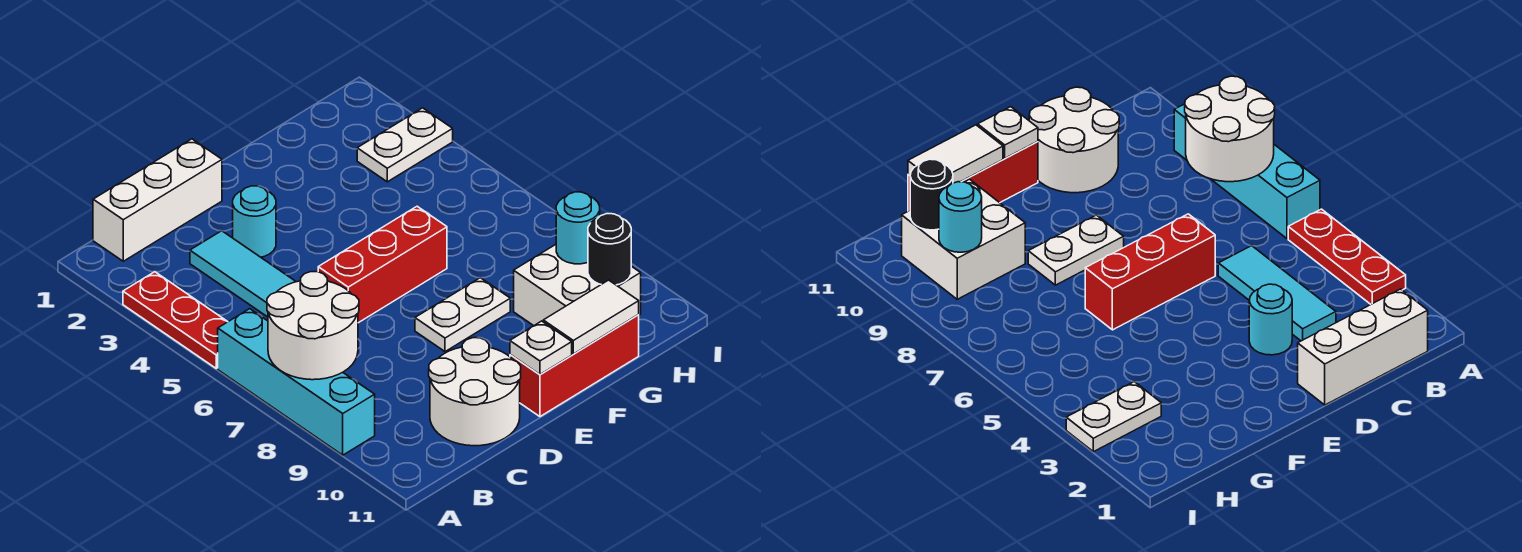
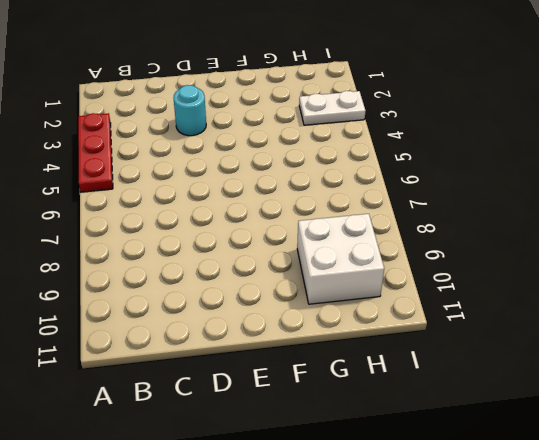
none -> cyan brick A6:A9 level 1
none -> white brick B1:D1 level 1
none -> cyan tile C3:C5 level 1

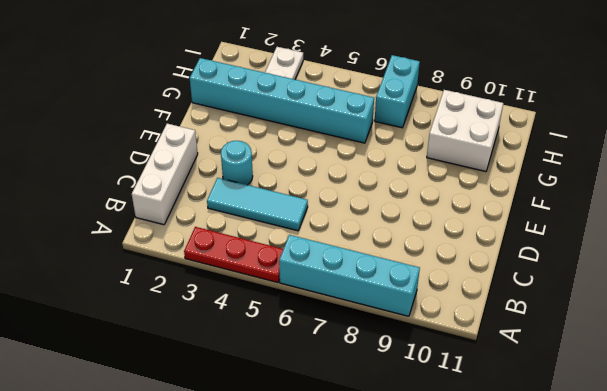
cyan brick G1:G6 level 1 -> none
cyan brick H7:I7 level 1 -> none
none -> white round brick C10:D11 level 1
none -> red brick D6:F6 level 1
none -> white plate E8:F8 level 1

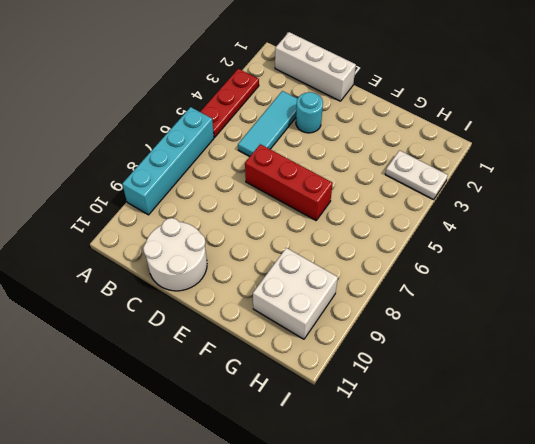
none -> white plate E8:F8 level 1
none -> red brick E11:G11 level 1
none -> white round brick A7:B8 level 2

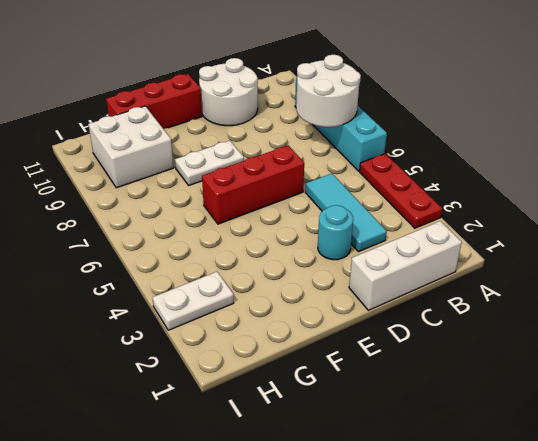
none -> white plate E11 level 2
none -> white tile F11:G11 level 2
none -> cyan round brick H9 level 2

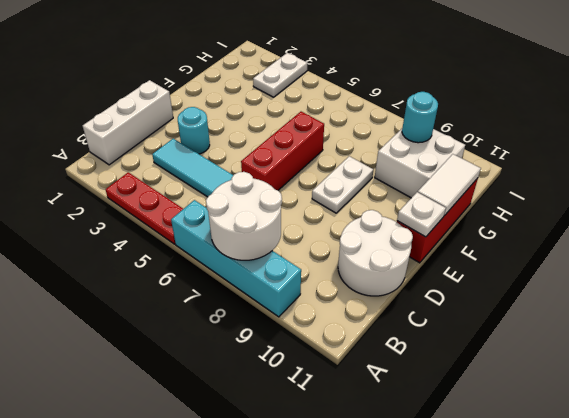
none -> black round brick H10 level 2

